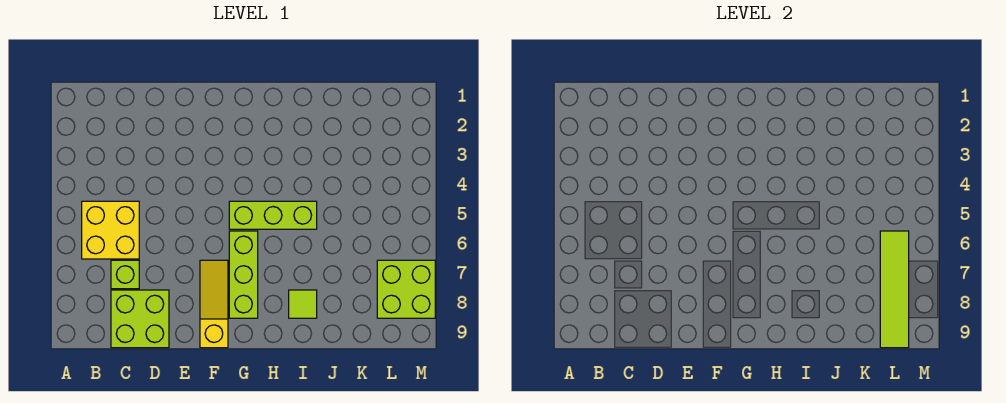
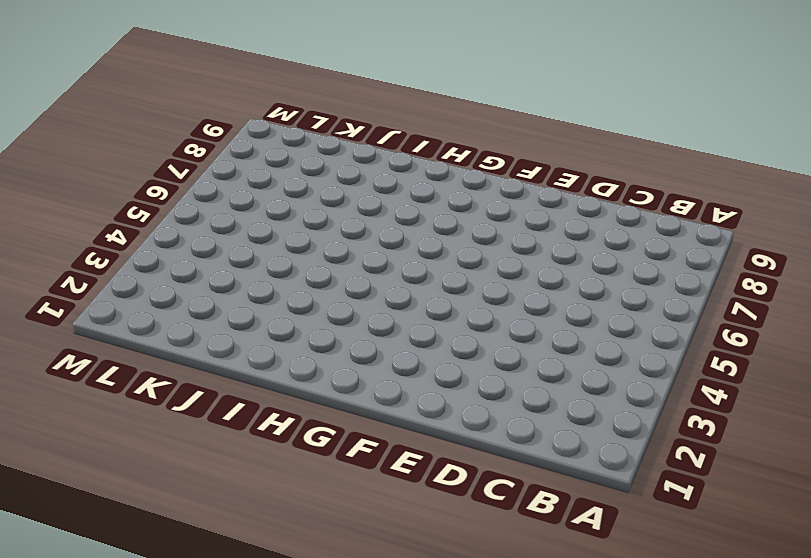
none -> yellow brick B5:C6 level 1
none -> lime brick C7 level 1

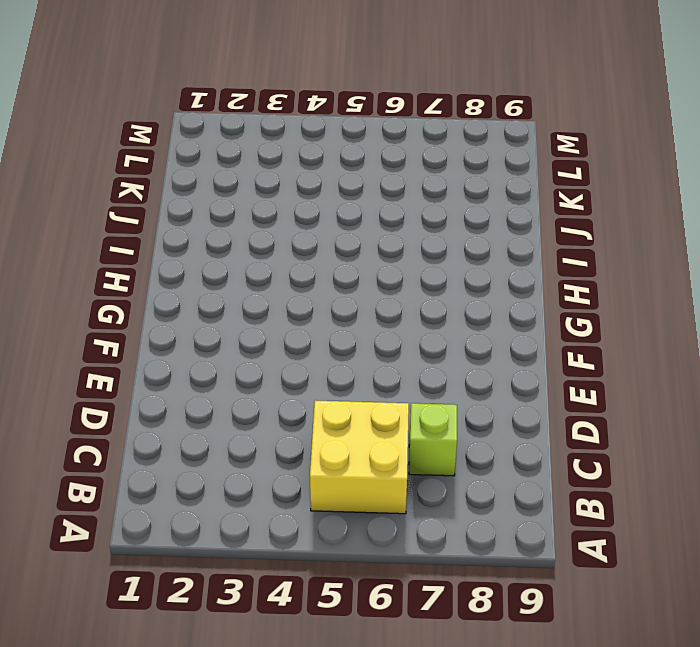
none -> lime brick C8:D9 level 1
none -> yellow slope F7:F9 level 1 top 9

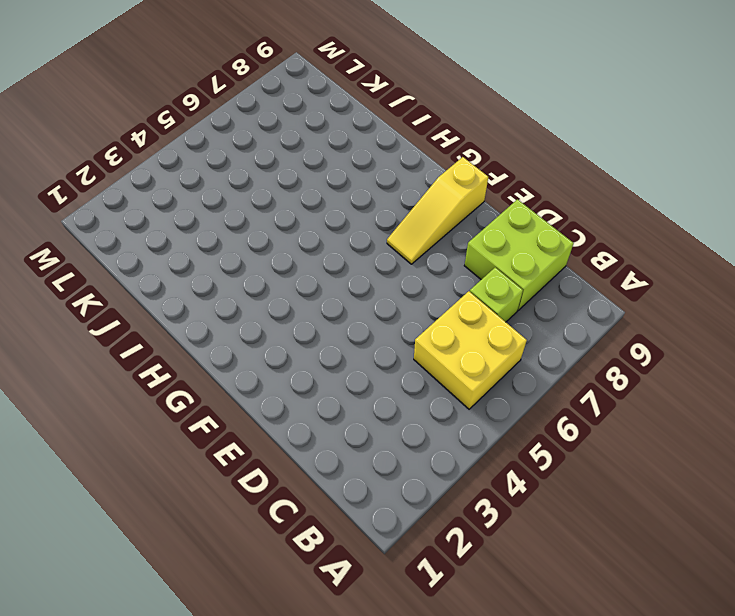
none -> lime brick G5:I5 level 1
none -> lime brick G6:G8 level 1

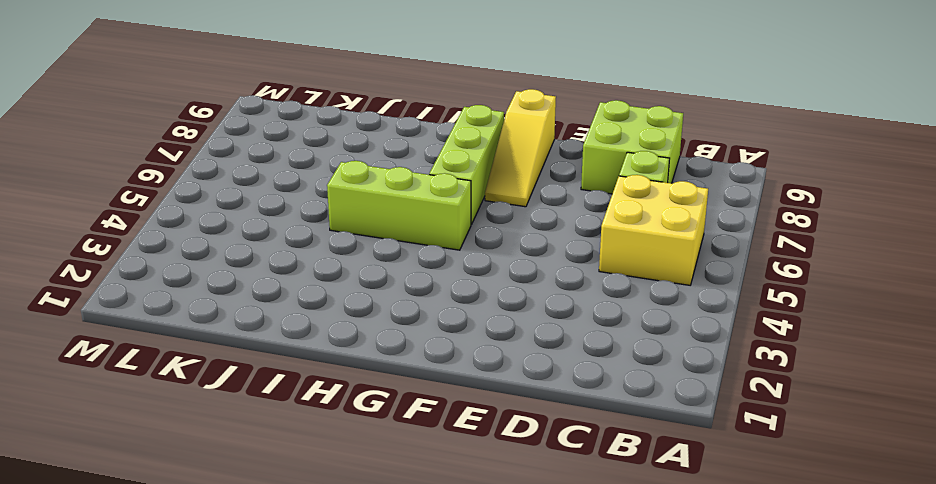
none -> lime tile I8 level 1
none -> lime brick L7:M8 level 1

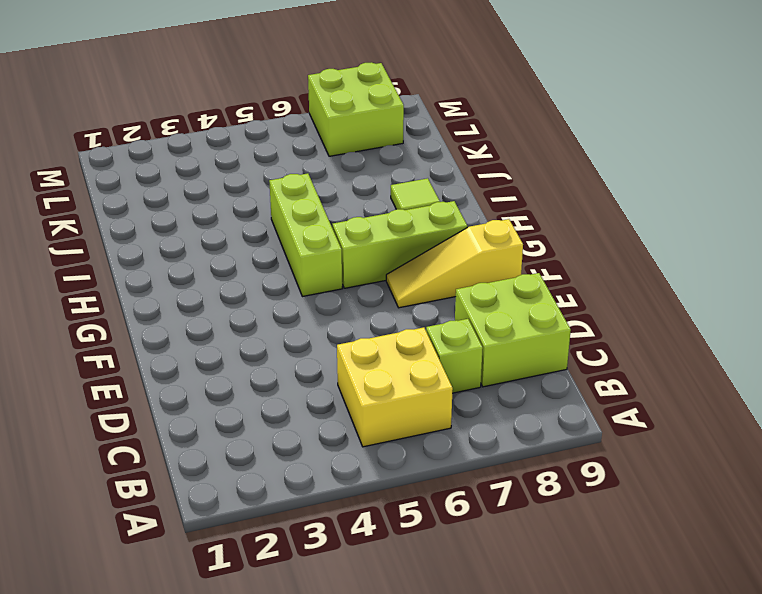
none -> lime tile L6:L9 level 2

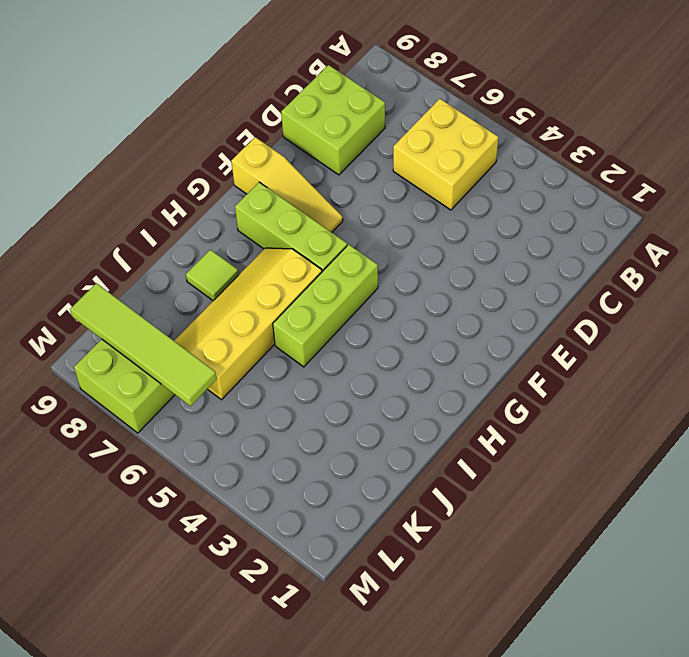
yellow slope H6:K7 level 1 top 6 -> none
none -> lime brick C7 level 1

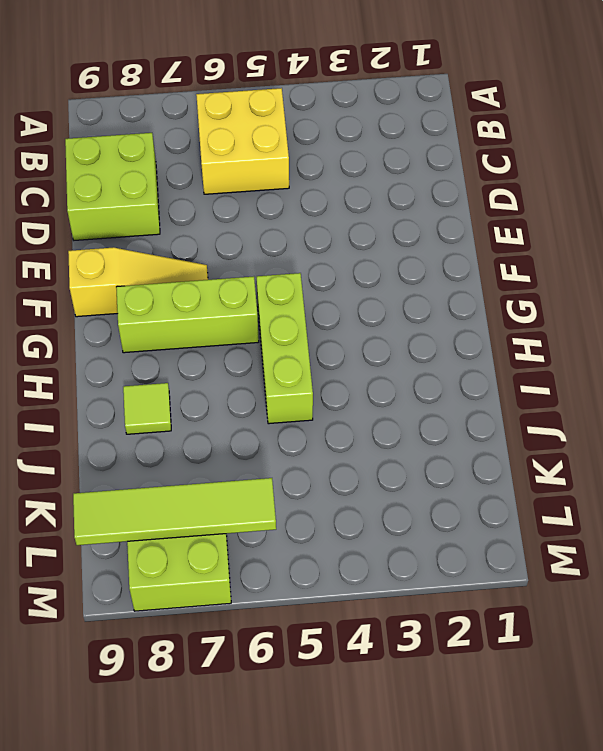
none -> lime brick C7 level 1

